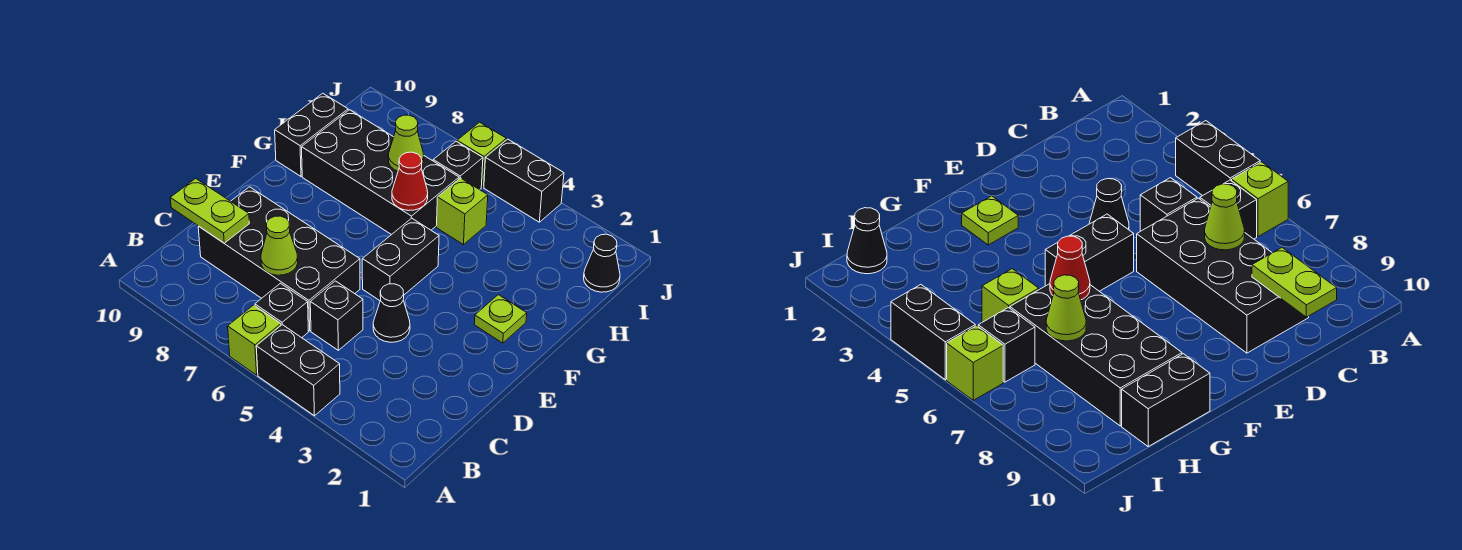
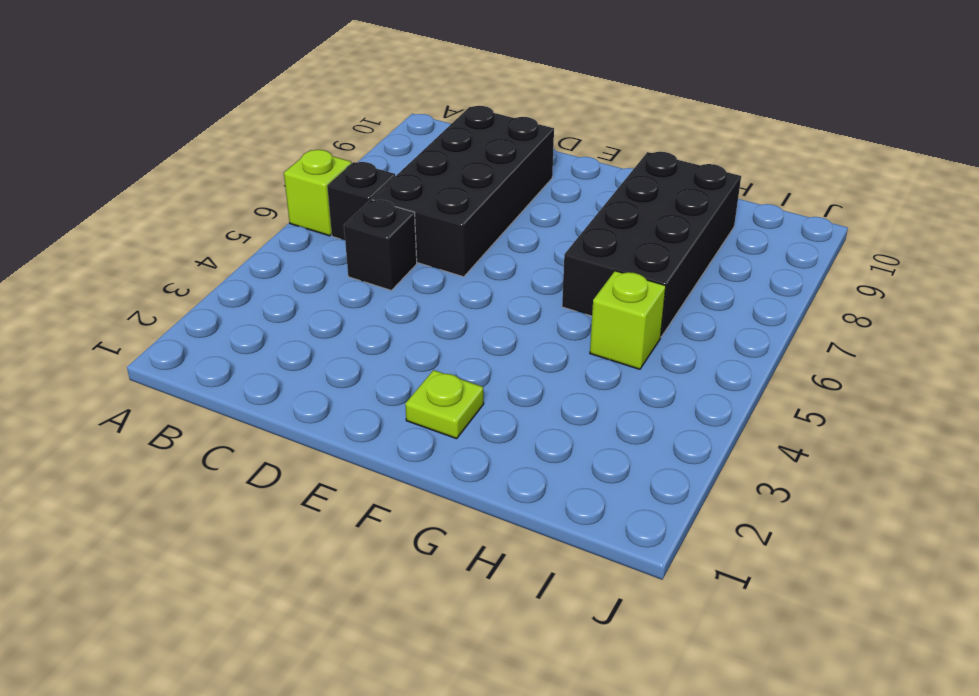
none -> black brick A4:A5 level 1
none -> black cone D4 level 1
none -> black brick E5:F5 level 1

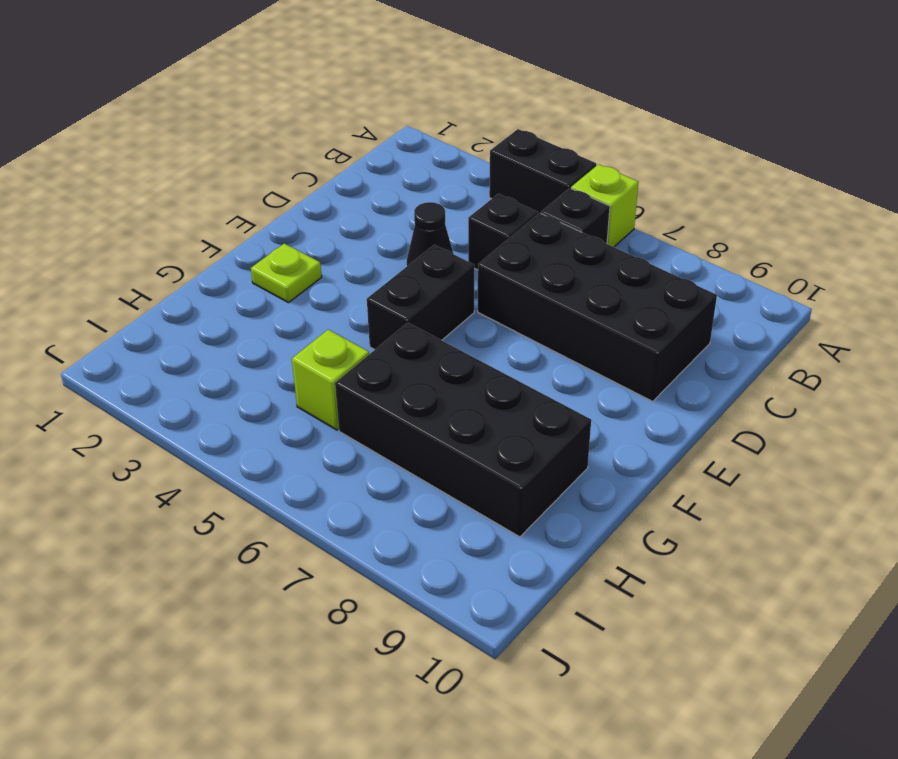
none -> black brick G10:H10 level 1
none -> black cone I1 level 1
none -> black brick I6 level 1

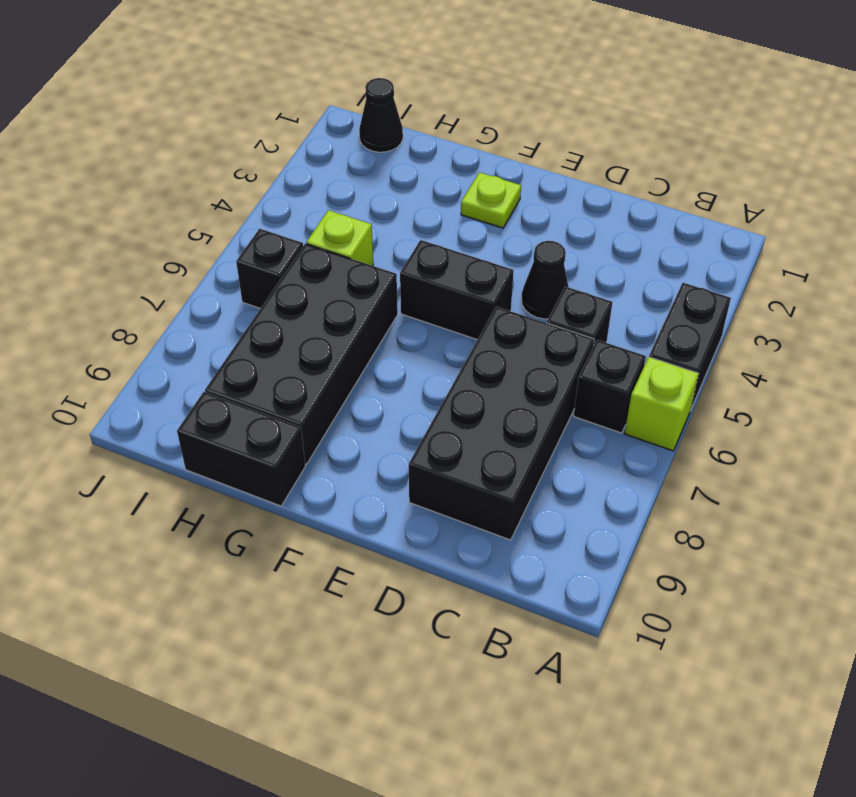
none -> black brick J4:J5 level 1
none -> lime brick J6 level 1
none -> lime cone C7 level 2

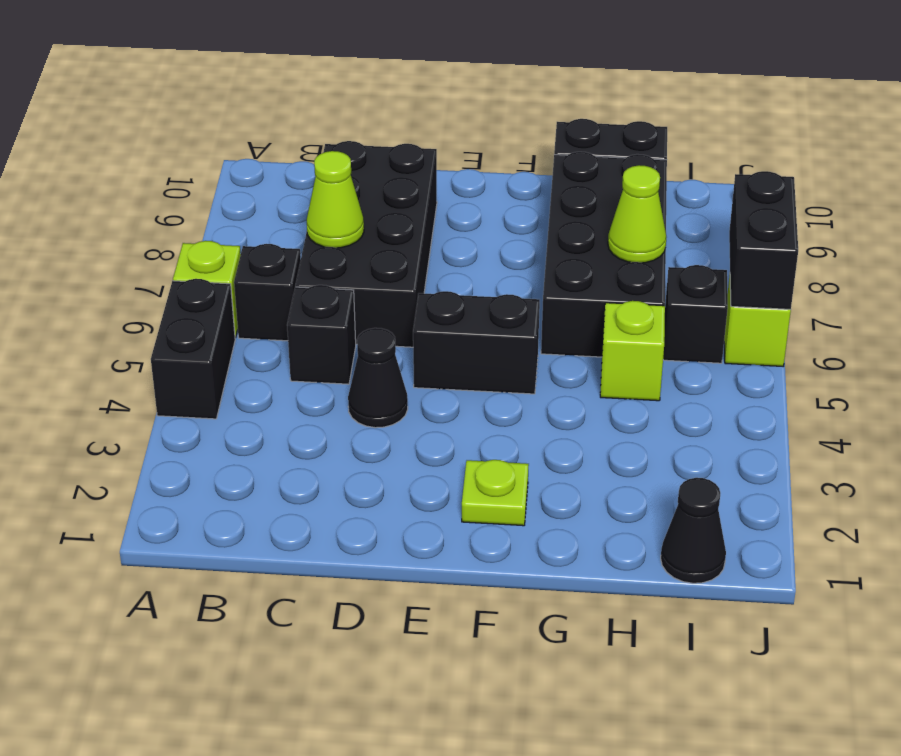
black brick J6:J7 level 2 -> black brick J4:J5 level 1
none -> lime plate C9:C10 level 2
none -> red cone G6 level 2

